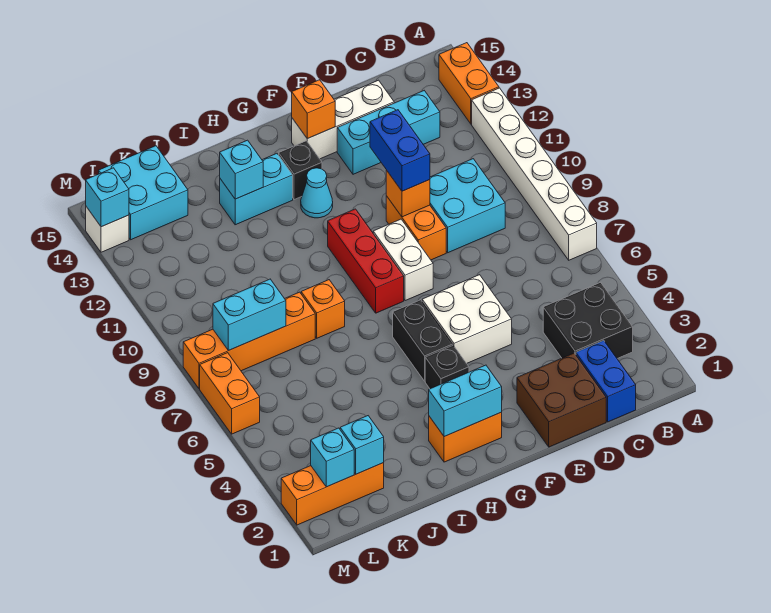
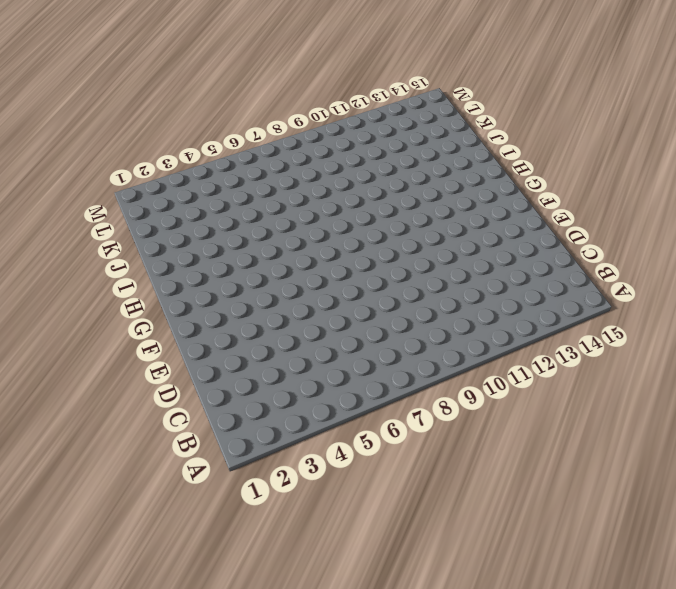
none -> white brick A7:A12 level 1
none -> orange brick A13:A14 level 1
none -> black brick B3:C4 level 1
none -> blue brick C1:C2 level 1

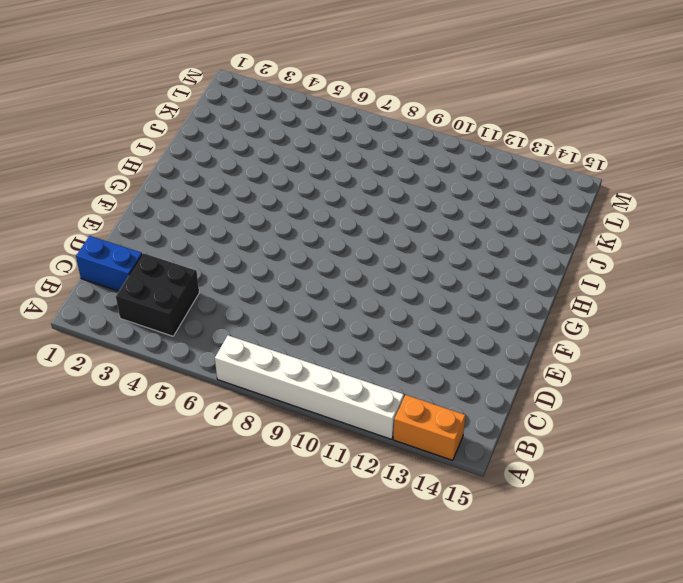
none -> cyan brick C9:D10 level 1
none -> cyan brick C13:E13 level 1
none -> brown brick D1:E2 level 1
none -> white brick D14:F14 level 1

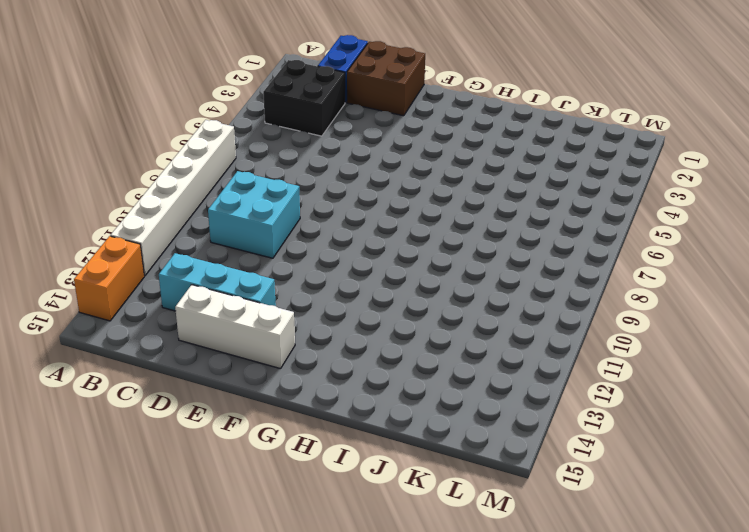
none -> white brick E5:F6 level 1
none -> orange brick E9:E10 level 1
none -> white brick F8:F9 level 1
none -> orange brick G2:H2 level 1

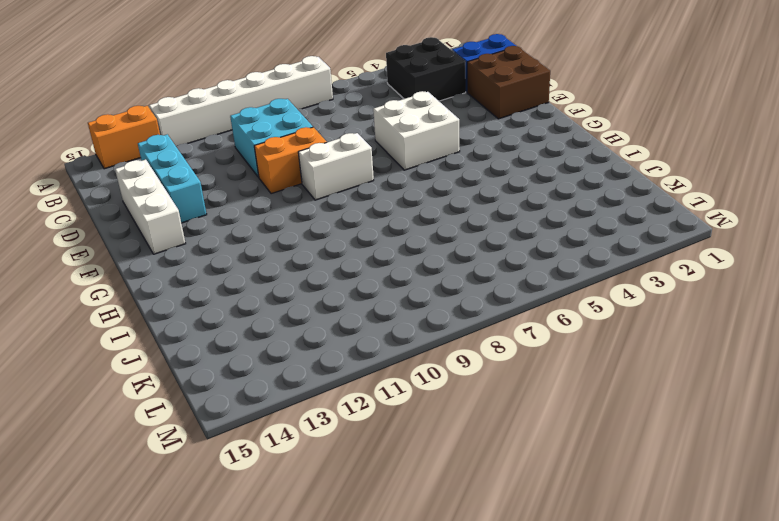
none -> orange brick G2:H2 level 1
none -> black brick G4 level 1
none -> black brick G5:G6 level 1
none -> red brick G8:G10 level 1

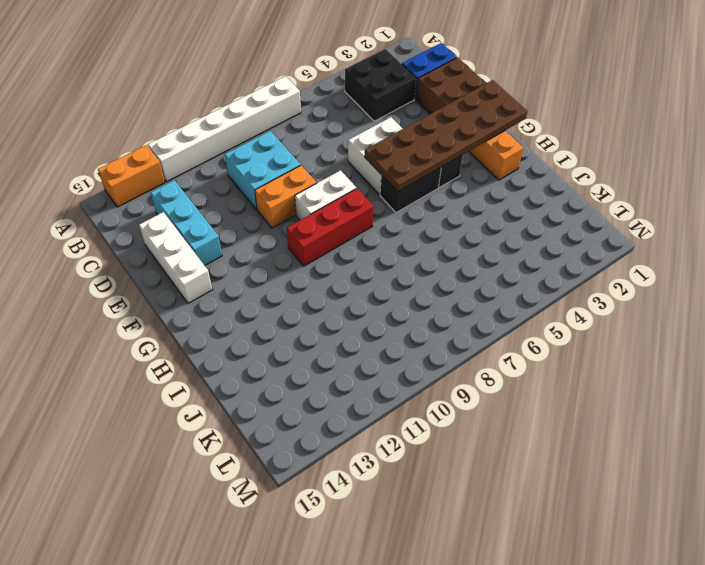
brown plate F1:G6 level 2 -> cyan brick G2:H2 level 2
none -> cyan cone G12 level 1
none -> black brick G13 level 1
none -> cyan brick H13:I13 level 1
none -> orange brick I8 level 1

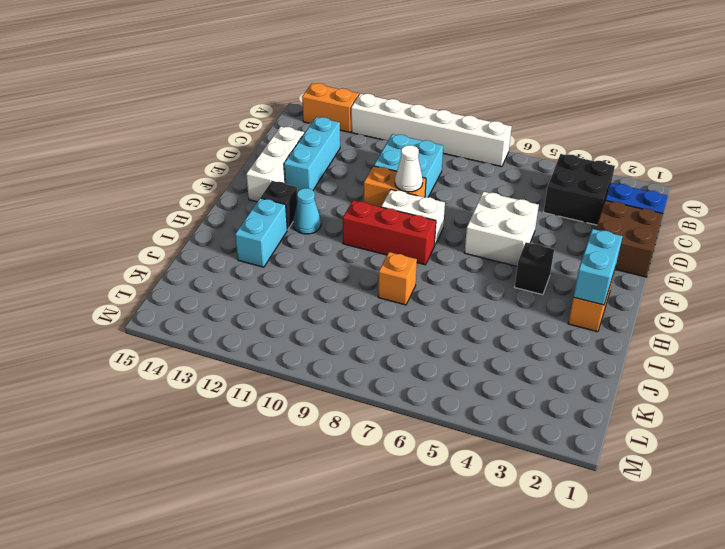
white cone E9 level 2 -> none
none -> black brick G5:G6 level 1
none -> orange brick J8:M8 level 1
none -> orange brick K2:M2 level 1
none -> cyan brick K14:L15 level 1

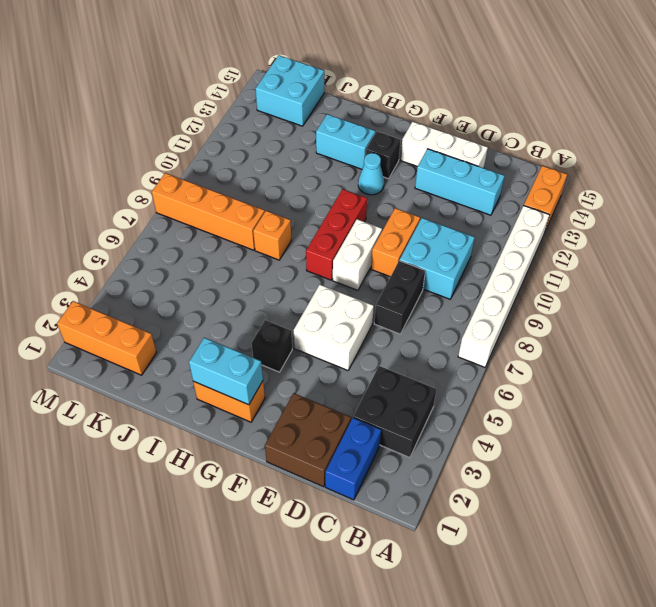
black brick D7:D8 level 1 -> black brick G5:G6 level 1
none -> orange brick M6:M7 level 1
none -> white brick M14 level 1
none -> orange brick E10 level 2
none -> orange brick F14 level 2

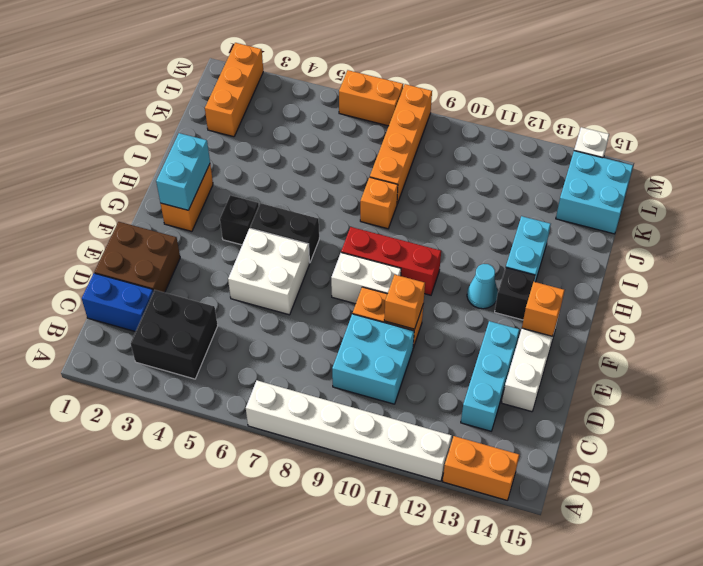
none -> cyan brick I13 level 2
none -> cyan brick K2 level 2
none -> cyan brick K8:L8 level 2
none -> cyan brick L2 level 2

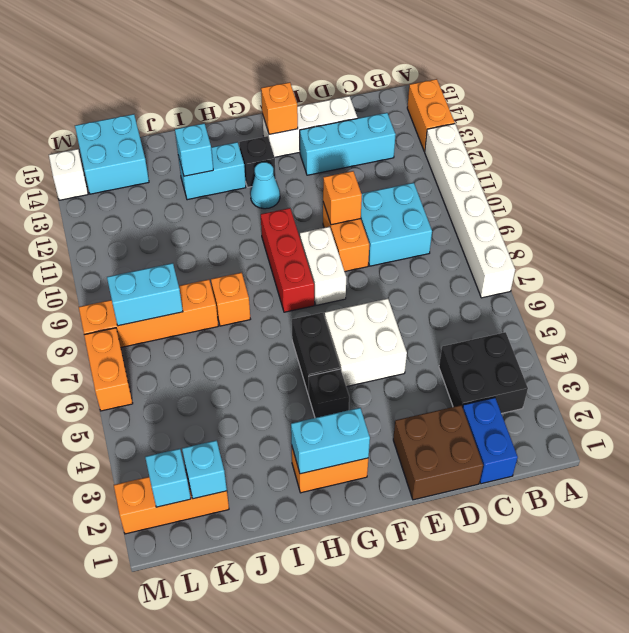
none -> cyan brick M14 level 2
none -> blue brick E10:E11 level 3

